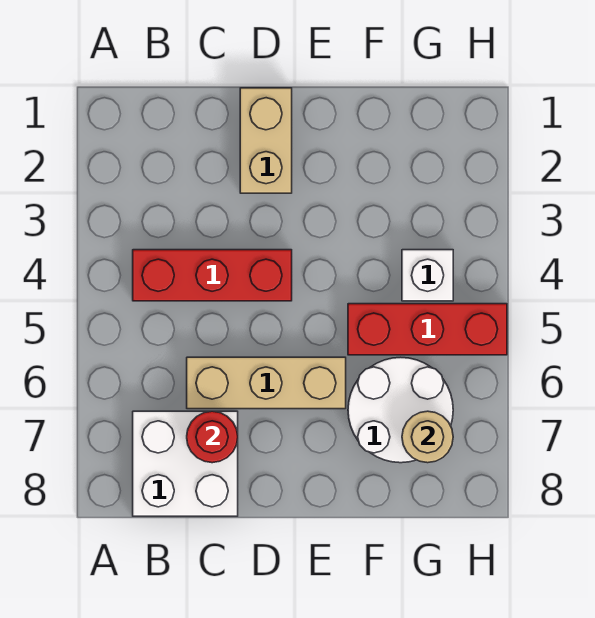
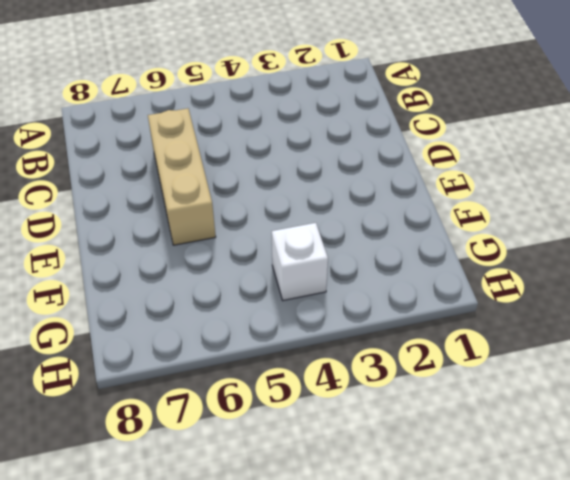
none -> red brick B4:D4 level 1
none -> white brick B7:C8 level 1

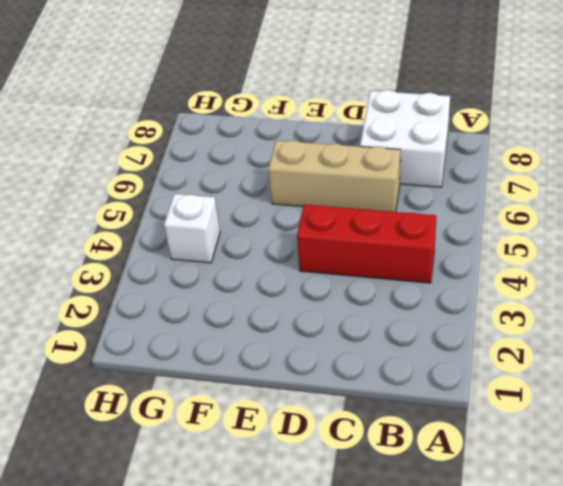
none -> tan brick D1:D2 level 1
none -> red brick F5:H5 level 1

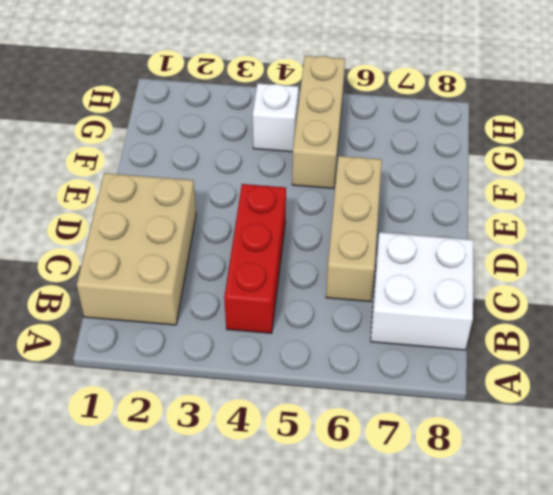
tan brick B1:D2 level 1 -> tan brick D1:D2 level 1
tan brick F5:H5 level 1 -> red brick F5:H5 level 1
none -> white round brick F6:G7 level 1
none -> red round brick C7 level 2

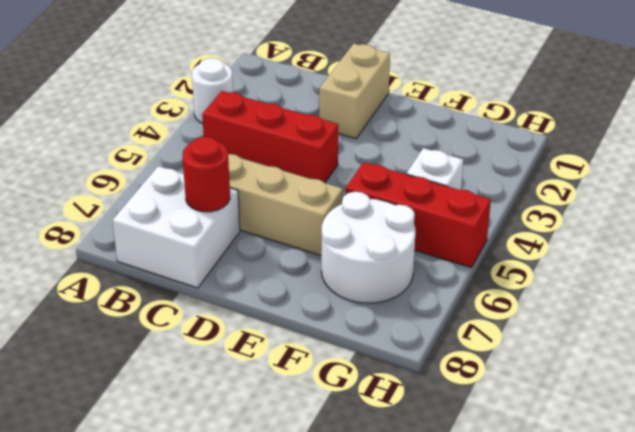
white round brick A3 level 1 -> none
none -> tan round brick G7 level 2

